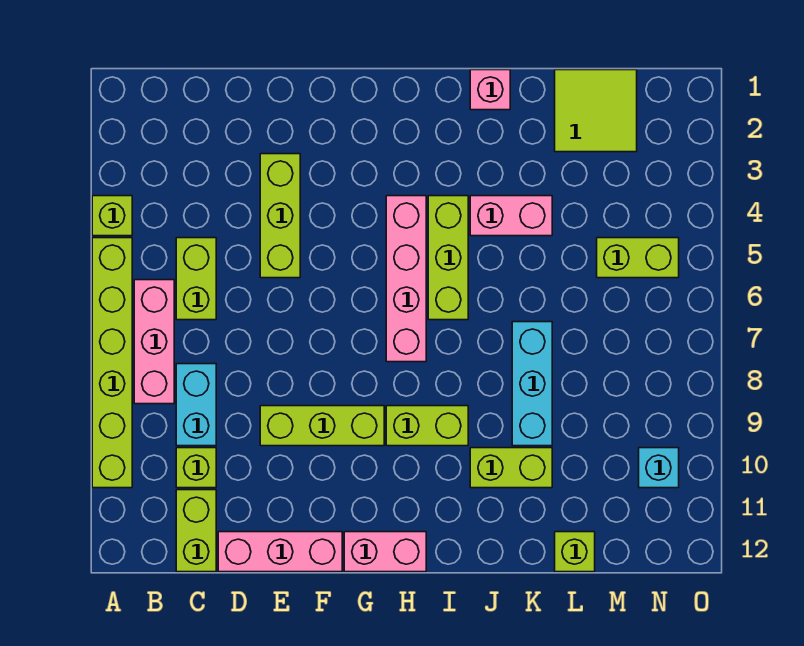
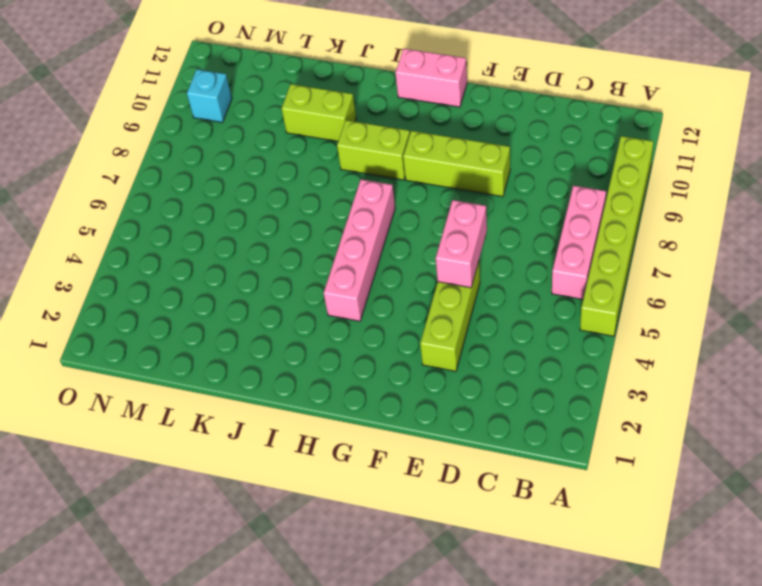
pink brick E5:E6 level 2 -> pink brick J4:K4 level 1
none -> lime brick A4 level 1
none -> lime brick C5:C6 level 1
none -> cyan brick C8:C9 level 1

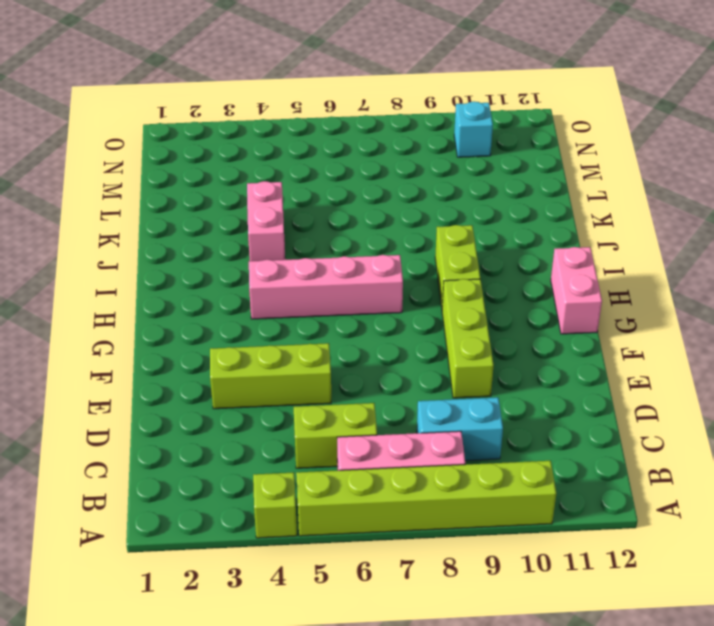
none -> lime brick C10 level 1
none -> lime brick C11:C12 level 1
none -> pink brick D12:F12 level 1

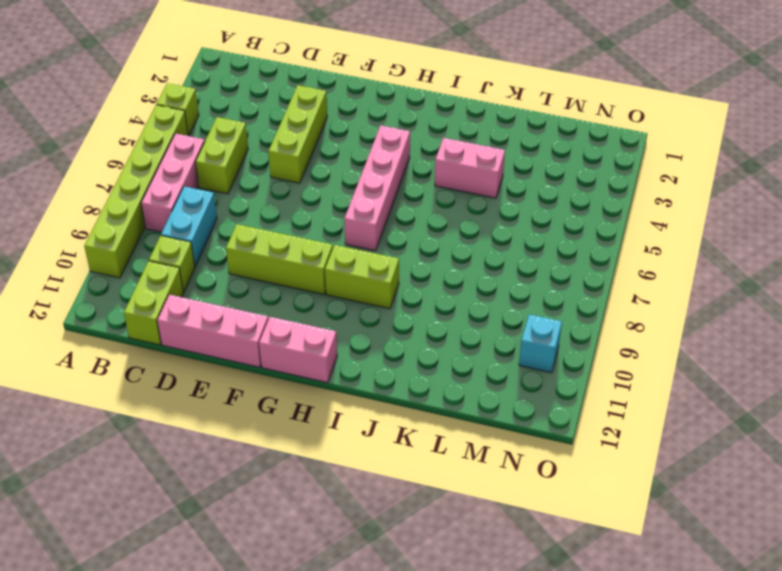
none -> lime brick I4:I6 level 1
none -> pink brick J1 level 1
none -> lime brick J10:K10 level 1

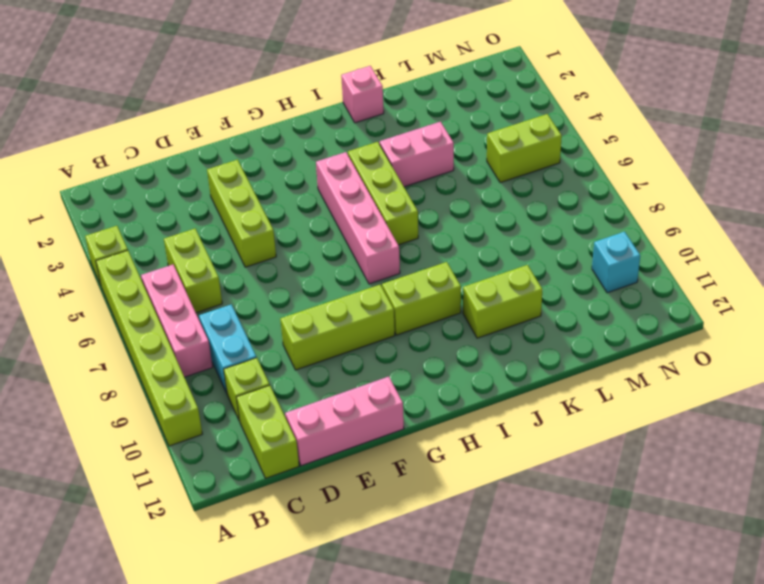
none -> pink brick G12:H12 level 1
none -> cyan brick K7:K9 level 1
none -> lime tile L1:M2 level 1

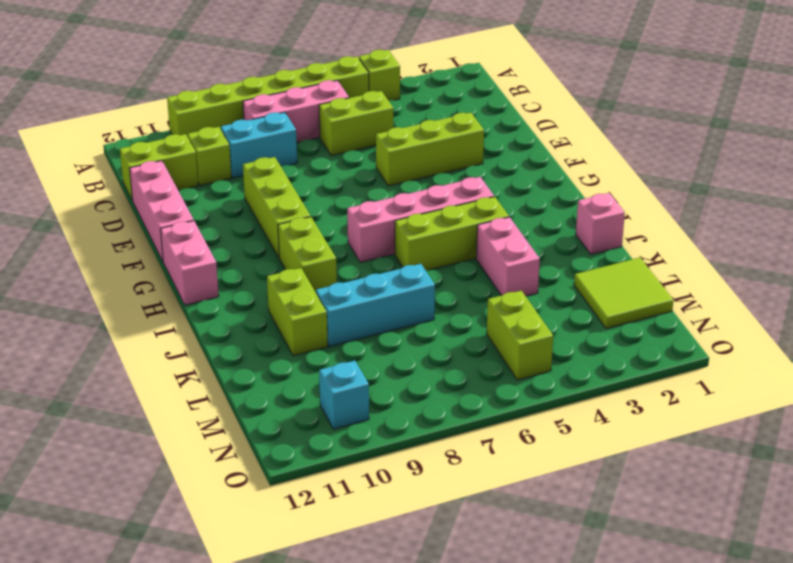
none -> lime brick L12 level 1

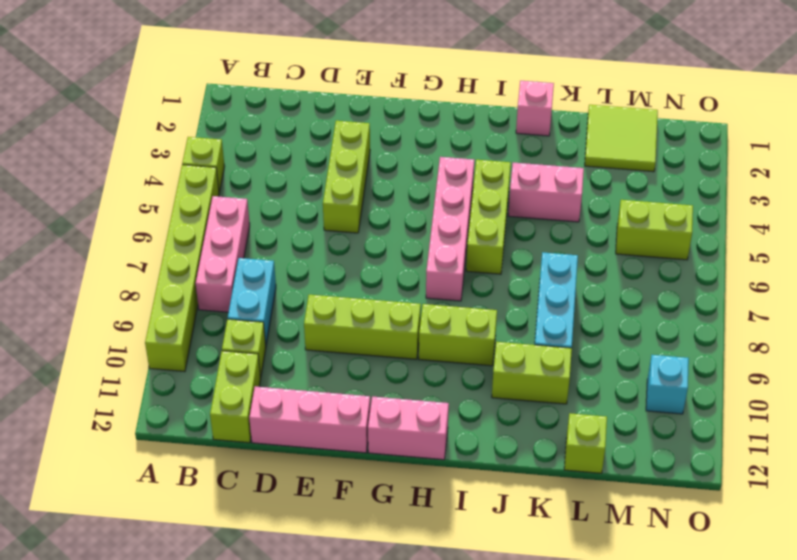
none -> lime brick C5:C6 level 1

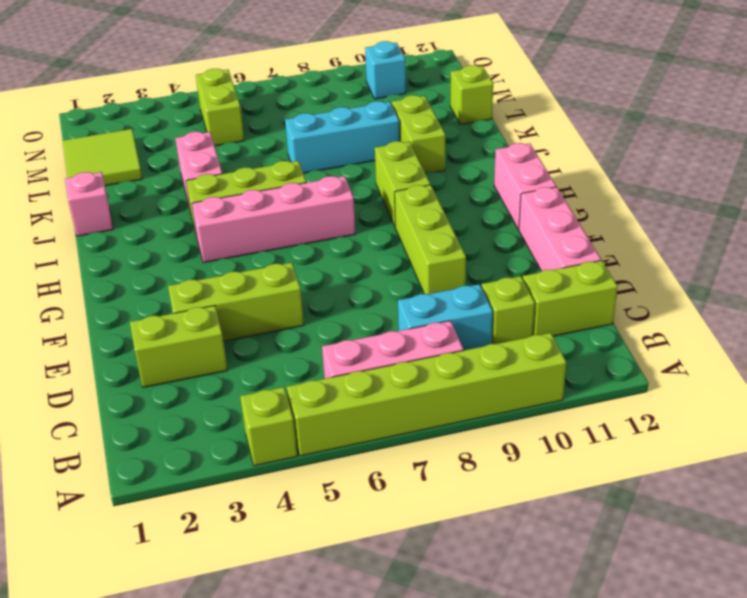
lime brick D2:D3 level 1 -> lime brick C5:C6 level 1

